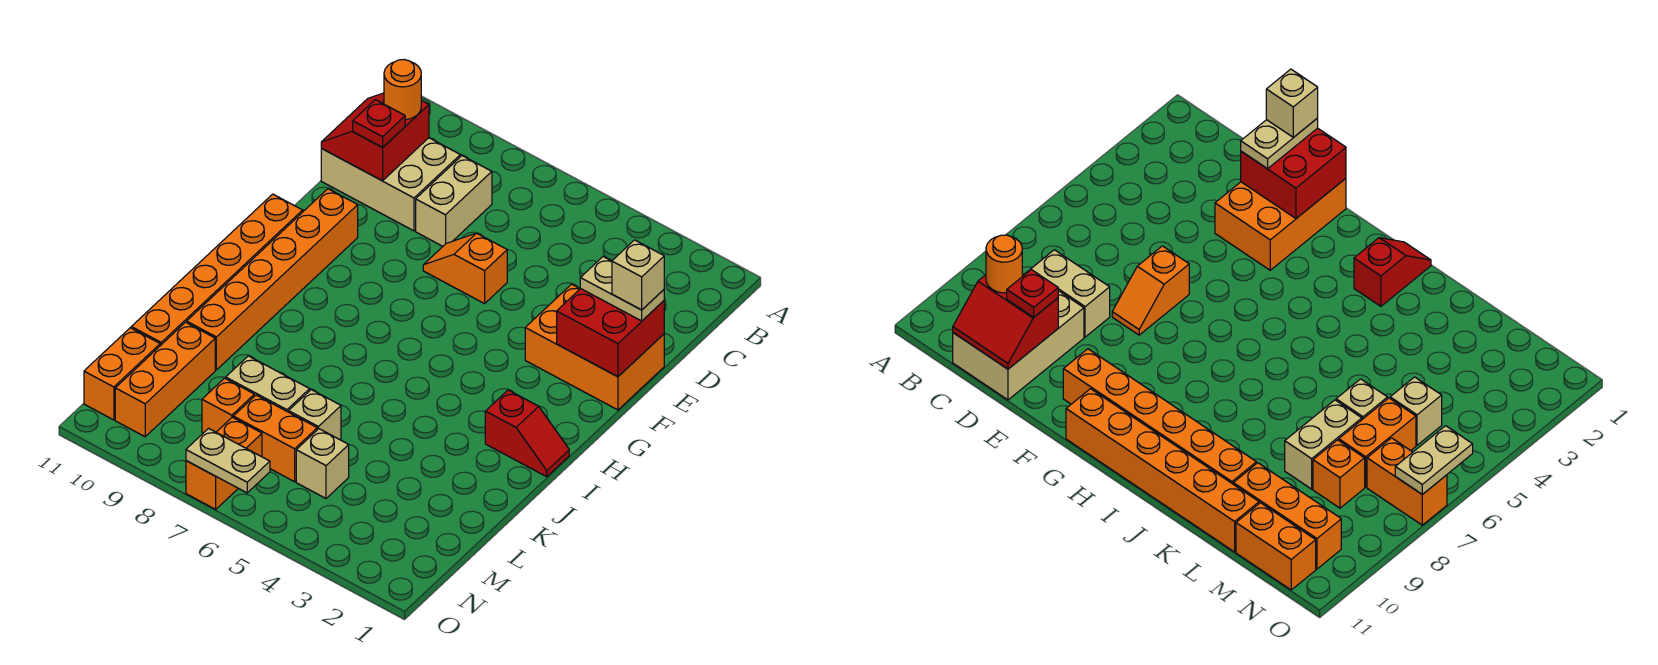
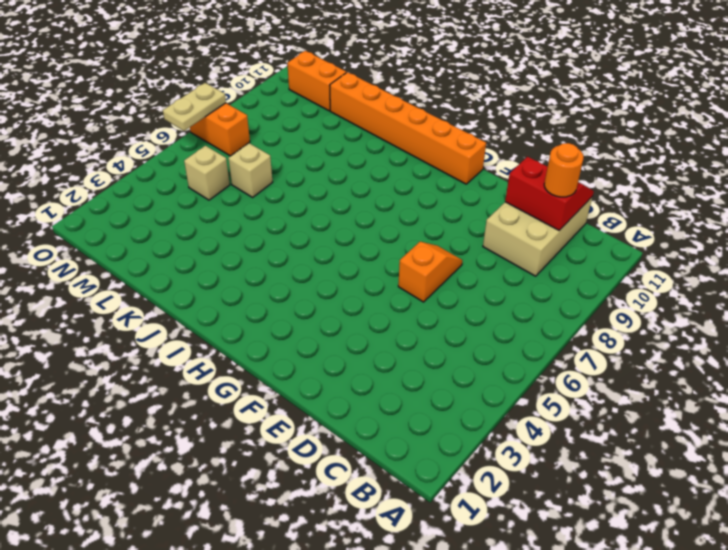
none -> tan brick C8:D8 level 1
none -> orange brick E1:F3 level 1
none -> orange brick F10:K10 level 1

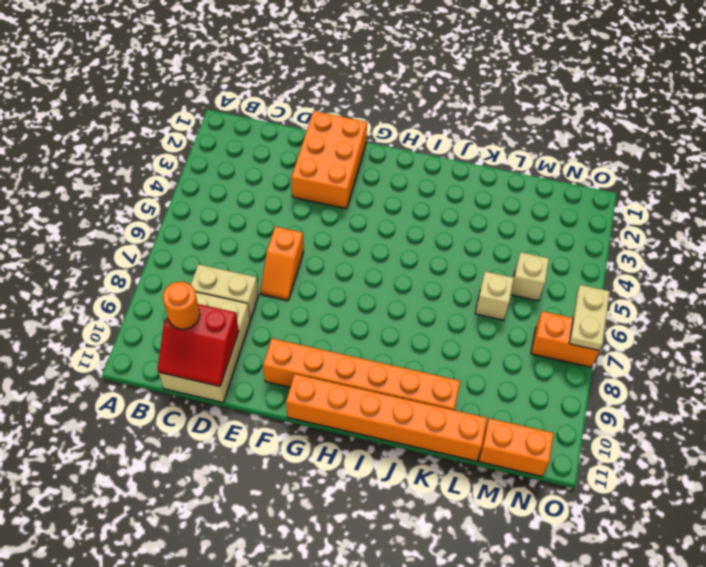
none -> red slope I1:I2 level 1 top 2
none -> tan brick L7:L8 level 1
none -> orange brick L10:N10 level 1

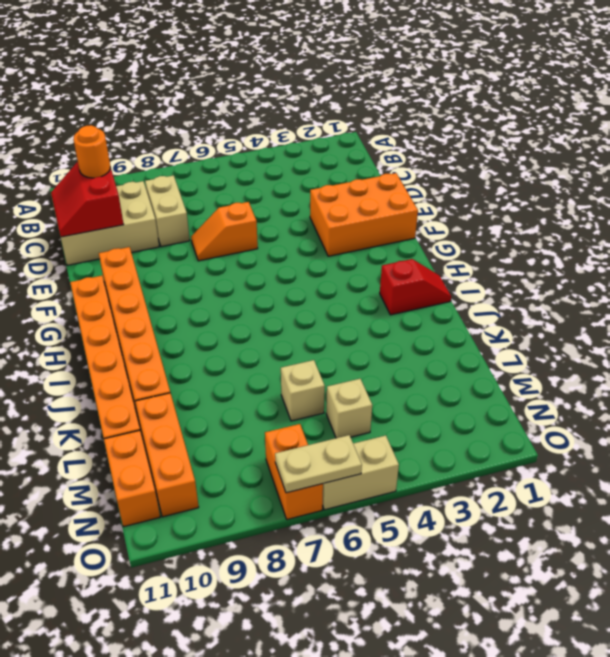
tan brick O5:O6 level 1 -> tan brick L7:L8 level 1
none -> orange brick M6:M7 level 1
none -> orange brick M8 level 1
none -> red brick E1:F2 level 2

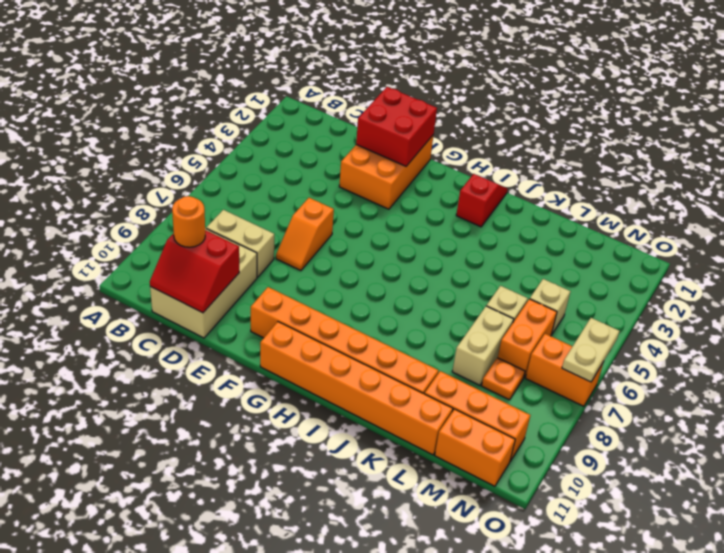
orange plate M8 level 1 -> orange brick M8 level 1
none -> red plate D10 level 3
none -> tan plate E1:E2 level 3
none -> tan brick E1 level 4

